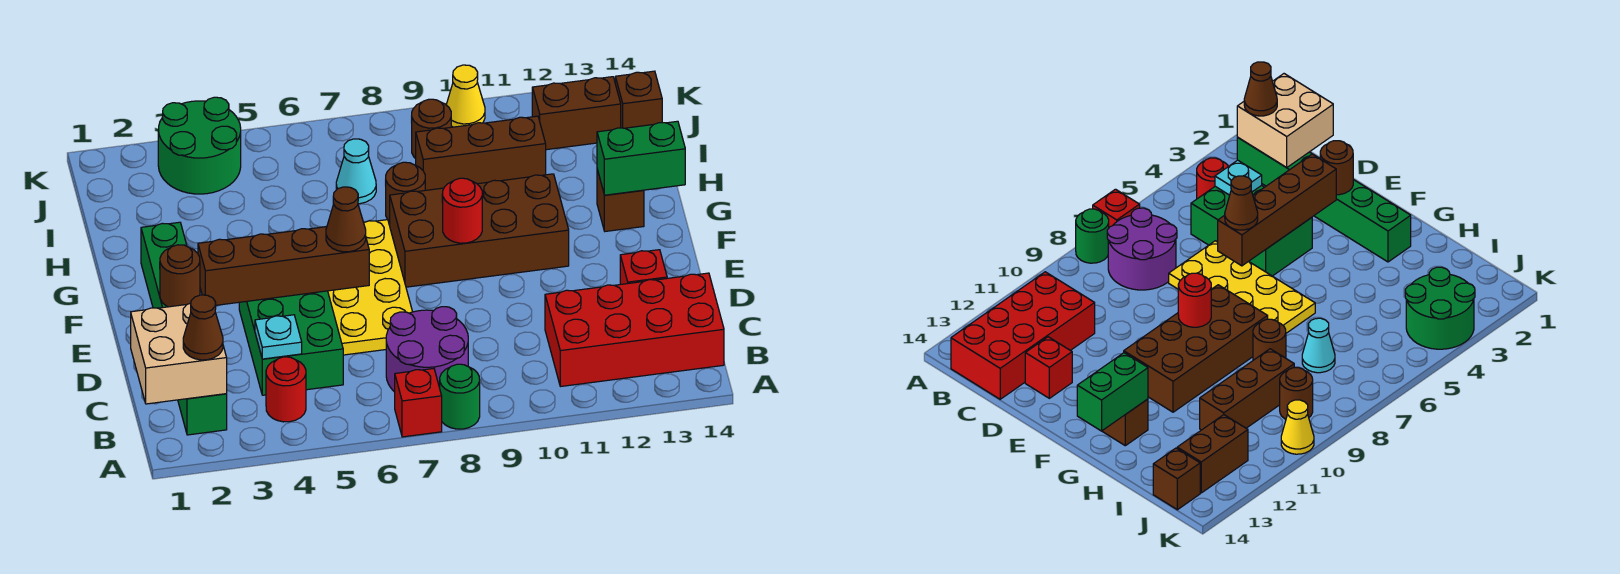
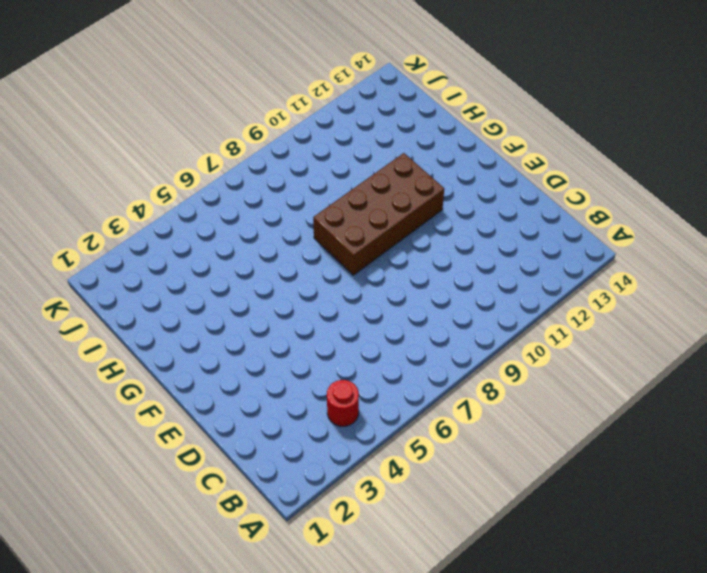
none -> red brick A7 level 1
none -> green round brick A8 level 1
none -> green brick B2:G2 level 1

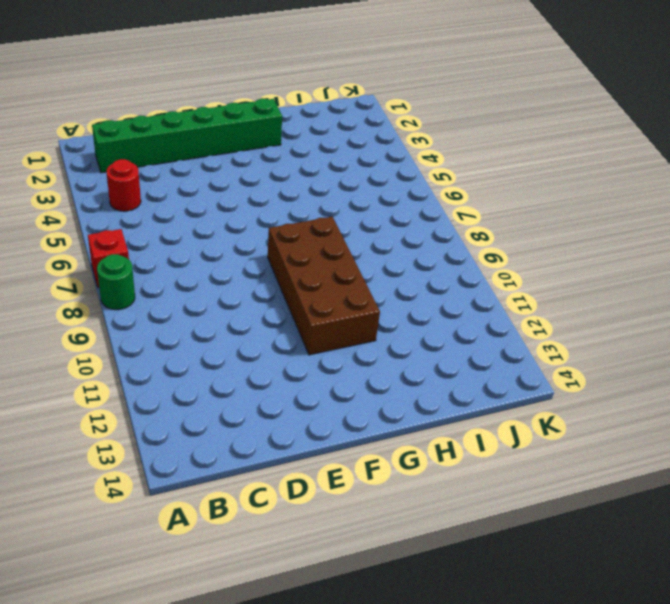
none -> purple round brick B7:C8 level 1
none -> red brick B11:C14 level 1
none -> green brick C4:E5 level 1

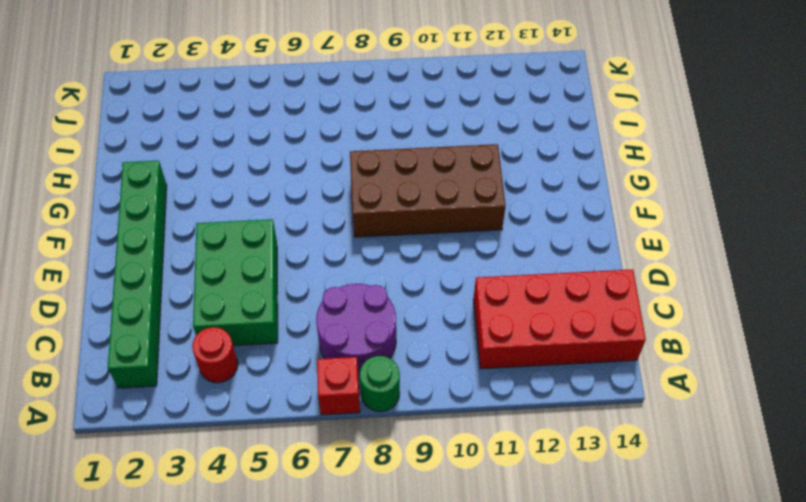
none -> yellow plate D6:G7 level 1
none -> red brick D13 level 1
none -> brown brick G13 level 1

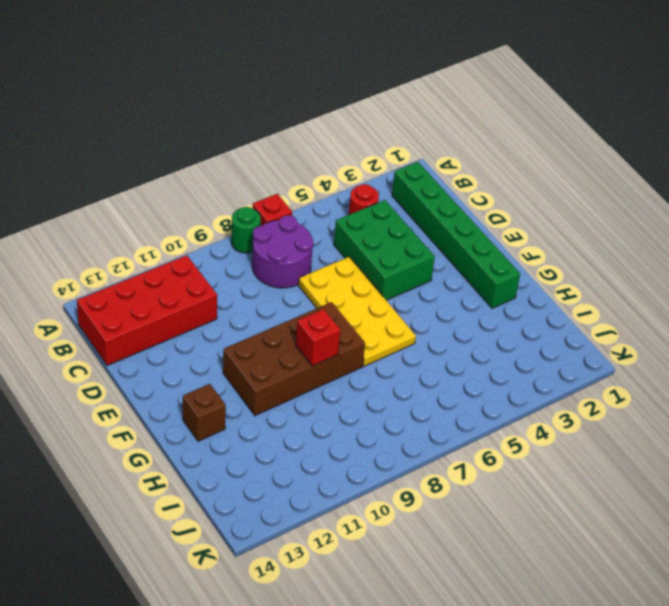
red brick G9 level 2 -> red brick D13 level 1
none -> brown round brick H8 level 1
none -> cyan cone I7 level 1
none -> brown brick I9:I11 level 1

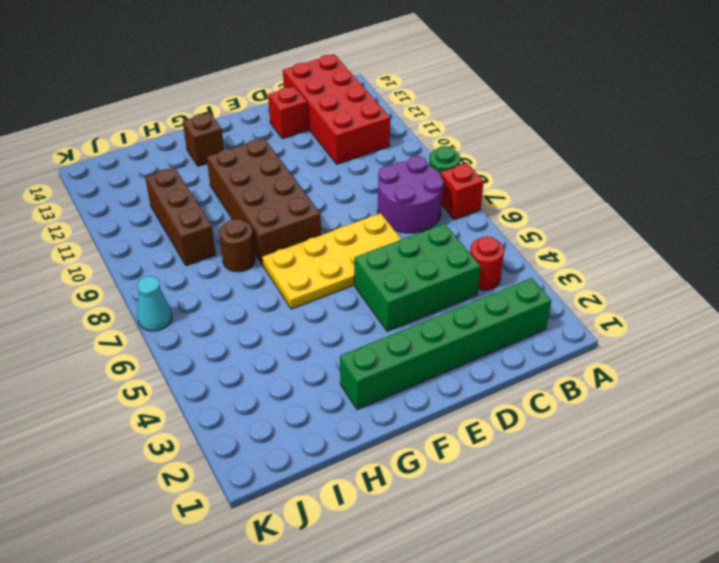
cyan cone K7 level 1 -> cyan cone I7 level 1
none -> green round brick J3:K4 level 1
none -> brown round brick J9 level 1
none -> brown brick J12:J13 level 1

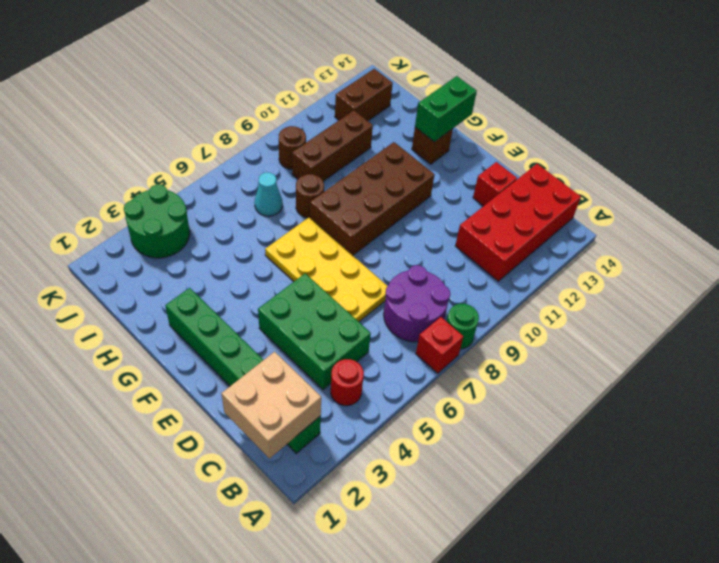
none -> brown brick J14 level 1
none -> yellow cone K10 level 1
none -> cyan plate C4 level 2

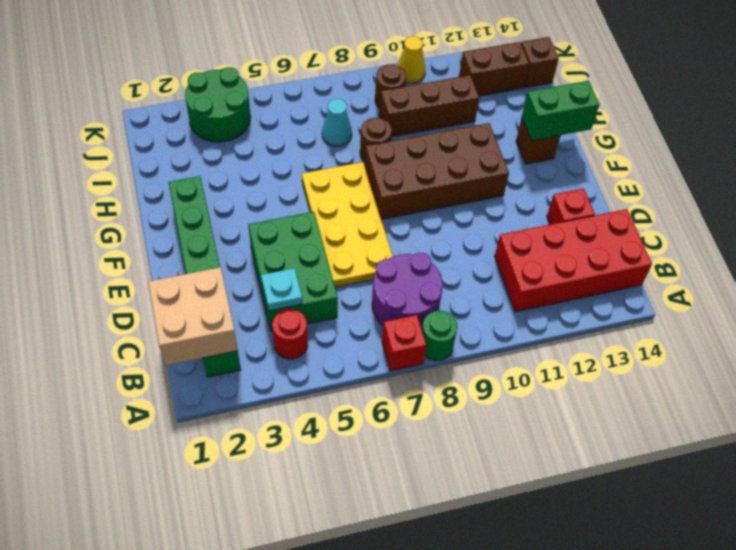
none -> brown round brick E2 level 2
none -> brown brick E3:E6 level 2
none -> red round brick F9 level 2

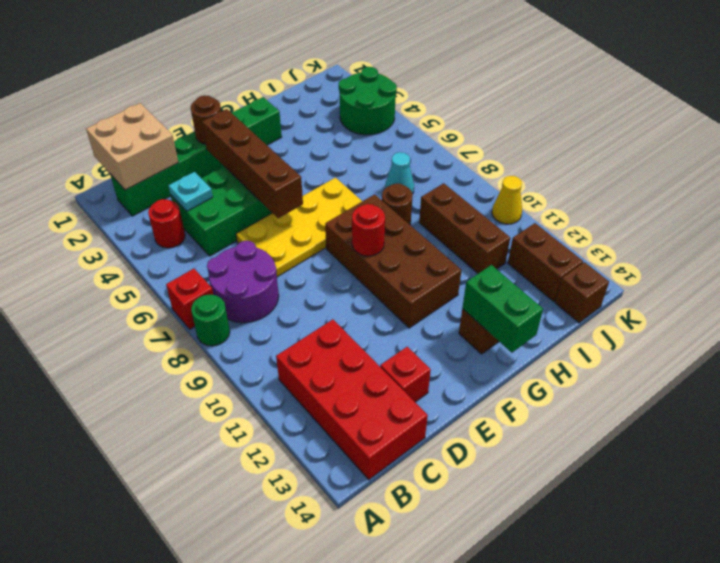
none -> brown round brick J9 level 1
none -> brown cone B2 level 3
none -> brown cone E6 level 3

